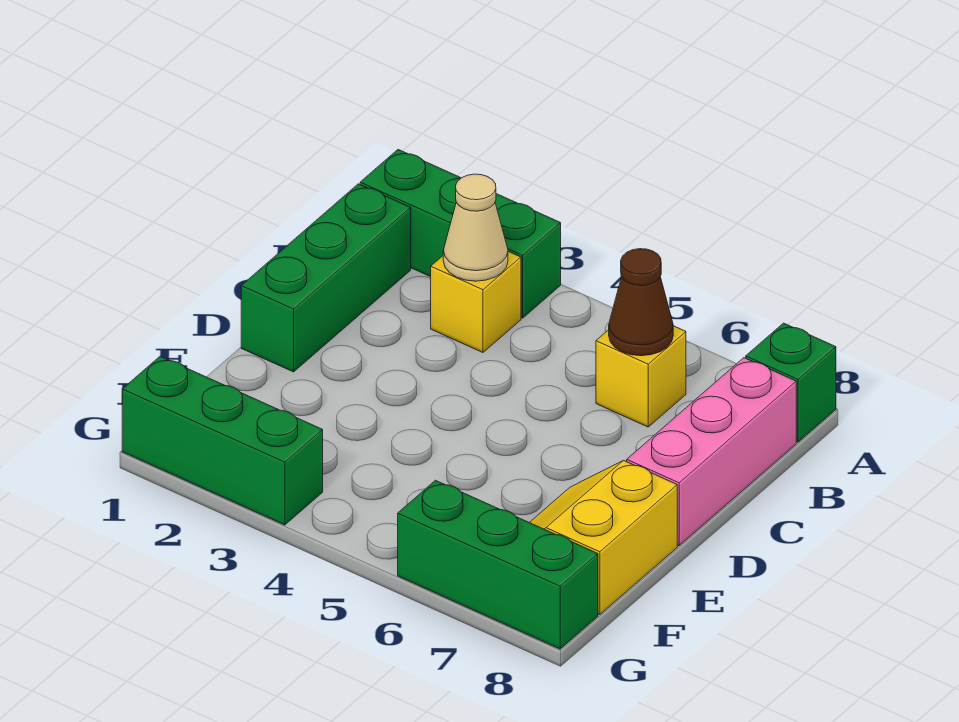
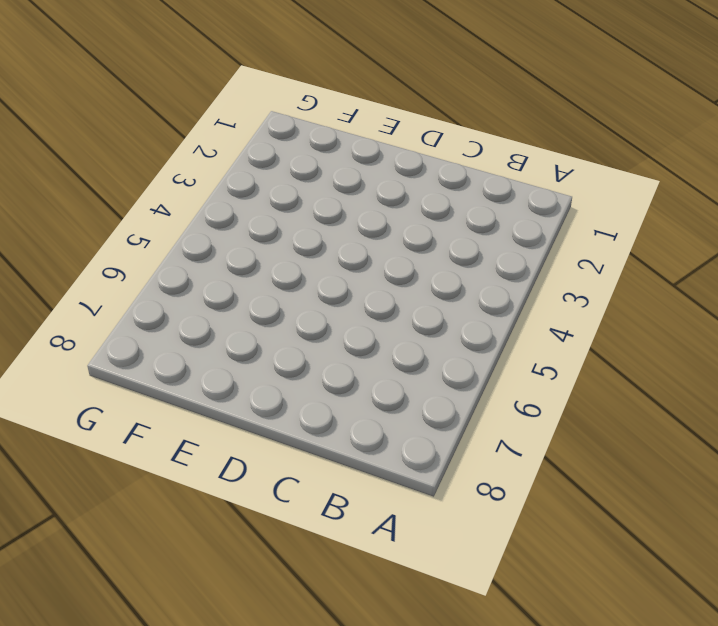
none -> green brick A1:A3 level 1
none -> green brick A8 level 1

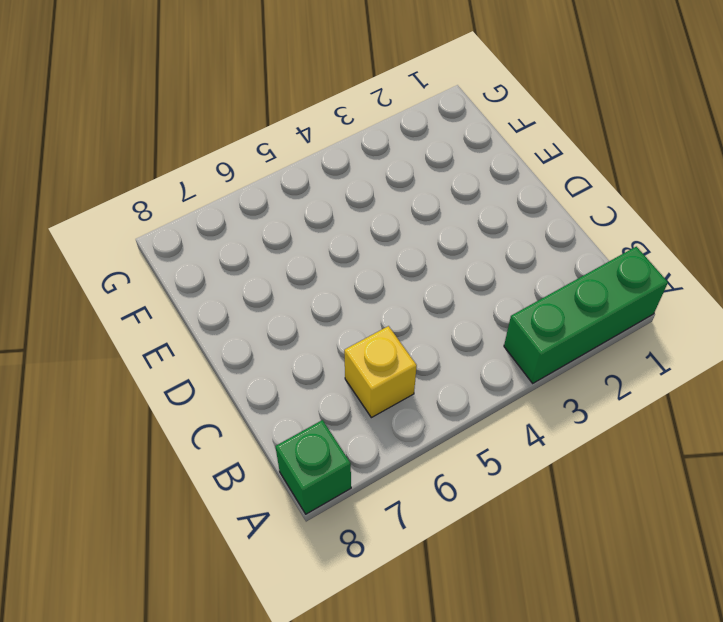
none -> green brick B1:D1 level 1
none -> yellow brick B3 level 1

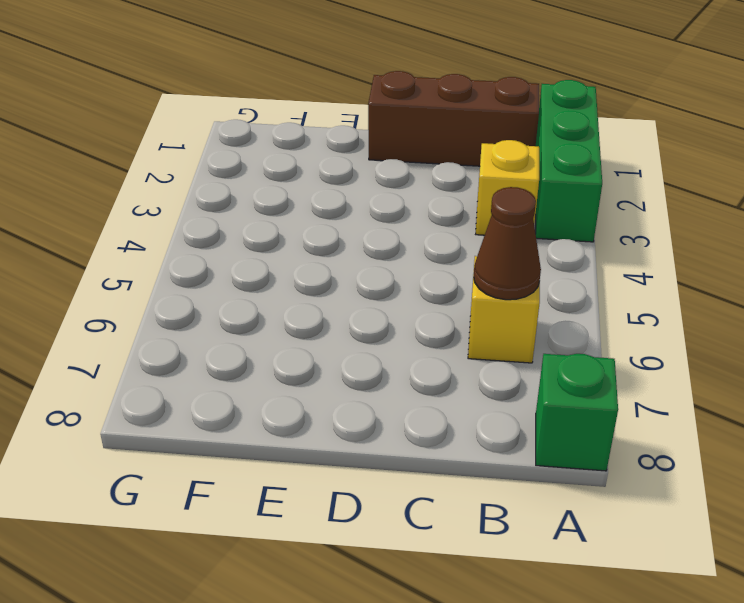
brown brick B1:D1 level 1 -> green brick B1:D1 level 1
none -> pink brick B8:D8 level 1
none -> yellow slope E7:F8 level 1 top 8

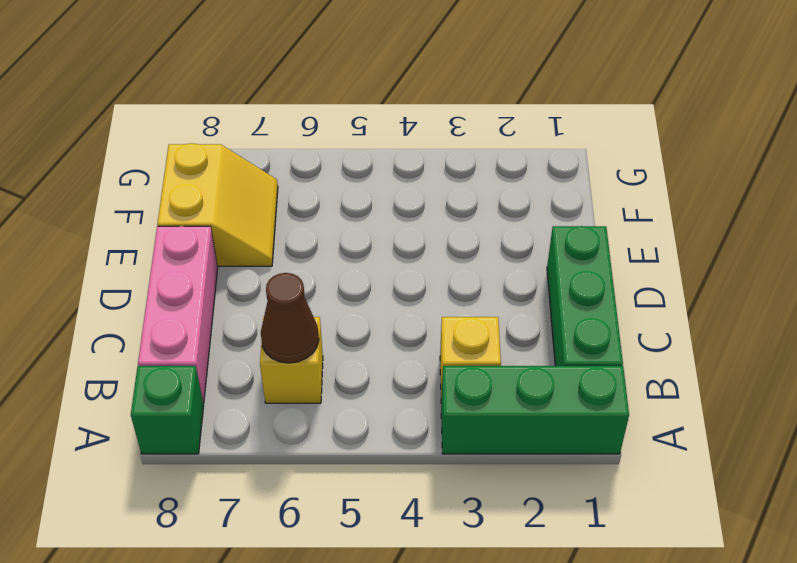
none -> green brick G1:G3 level 1
none -> green brick G6:G8 level 1

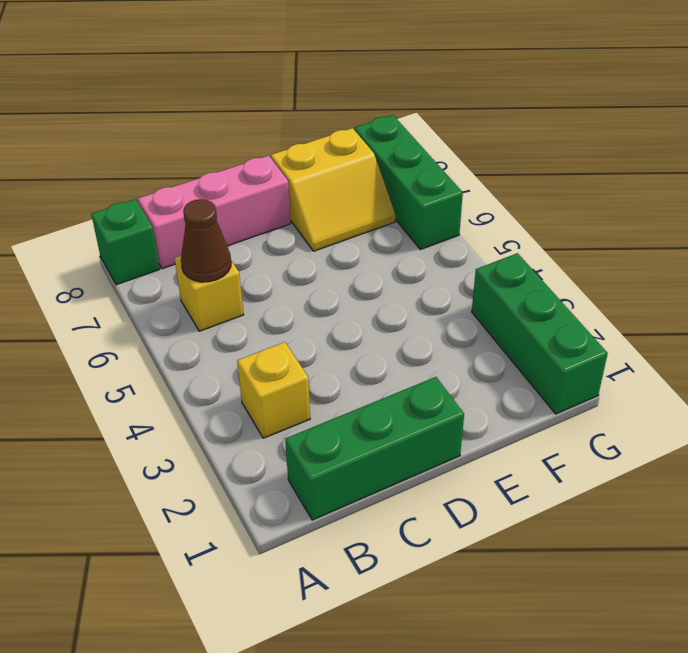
none -> green brick A1:A3 level 1
none -> tan cone B3 level 2

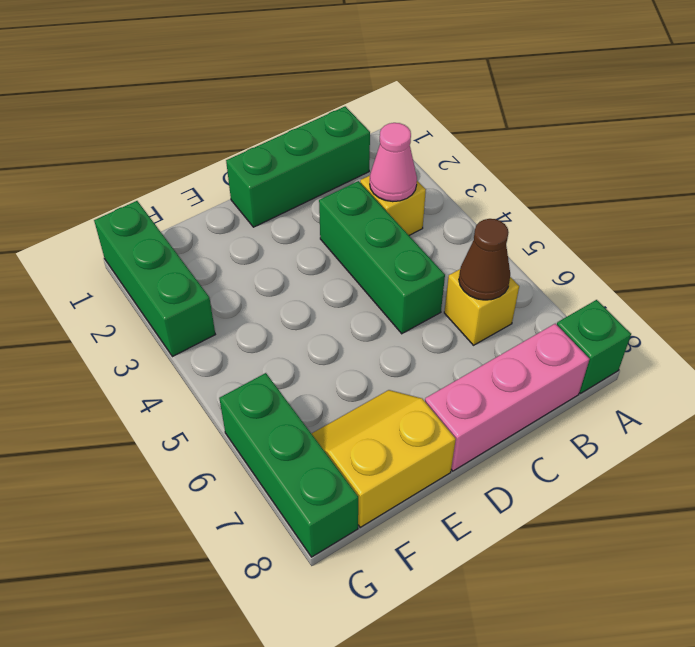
pink cone B3 level 2 -> tan cone B3 level 2
green brick C3:C5 level 1 -> green brick A1:A3 level 1

